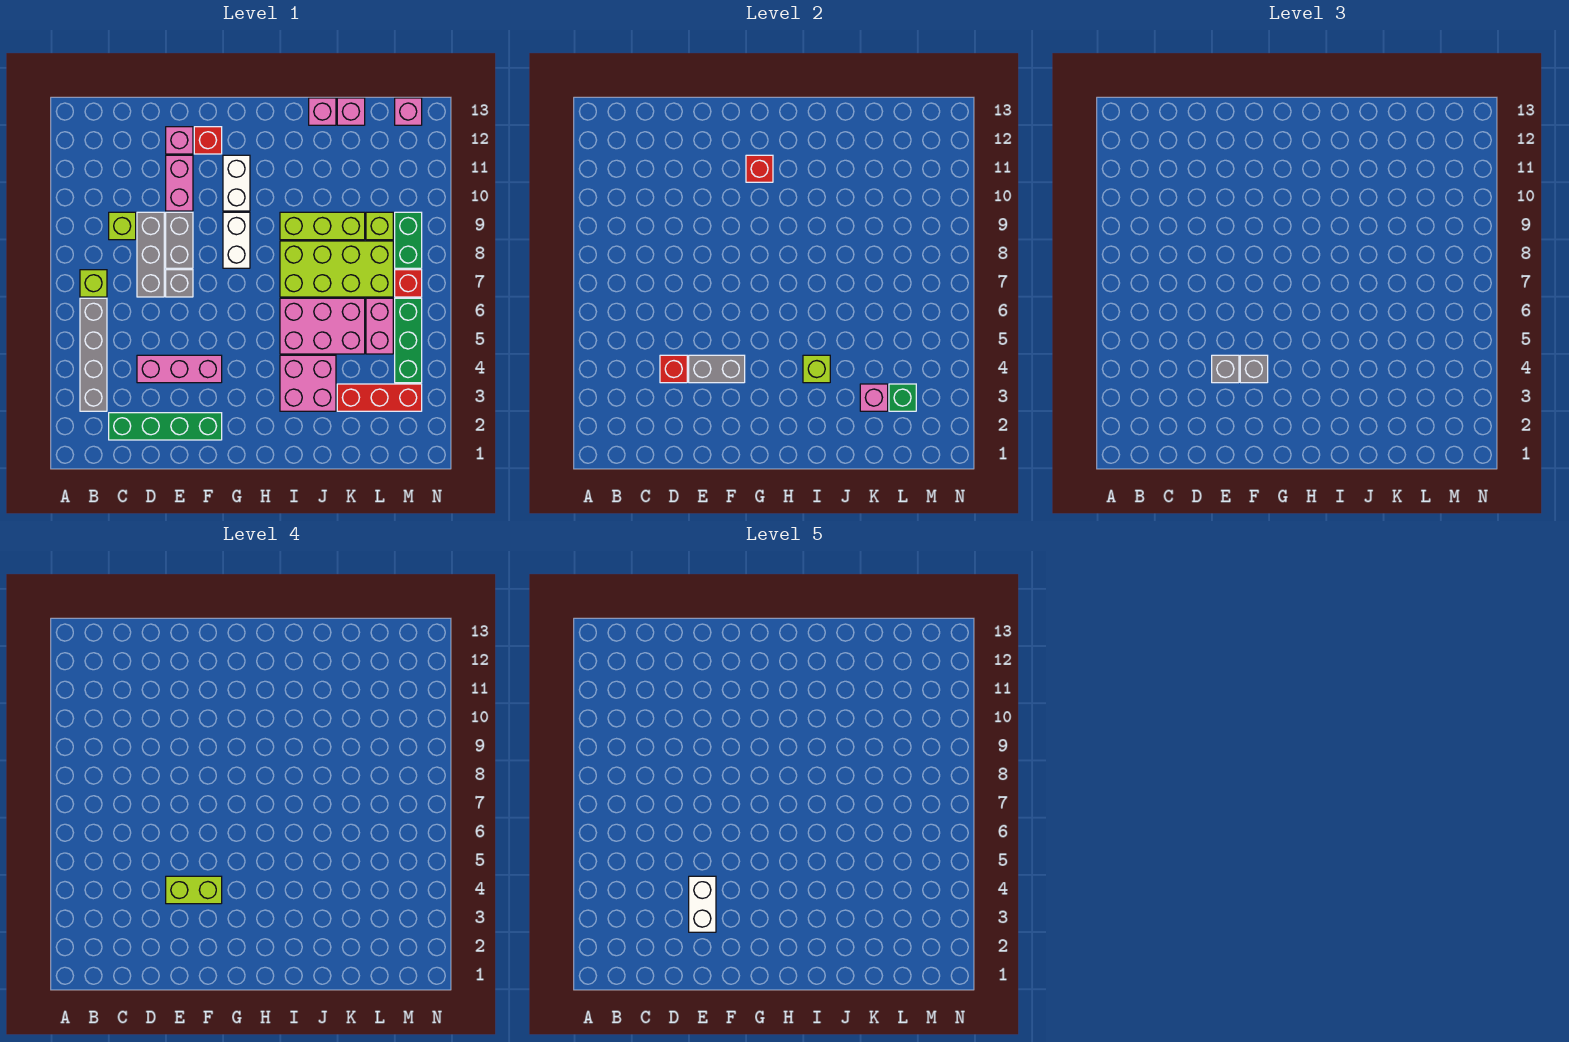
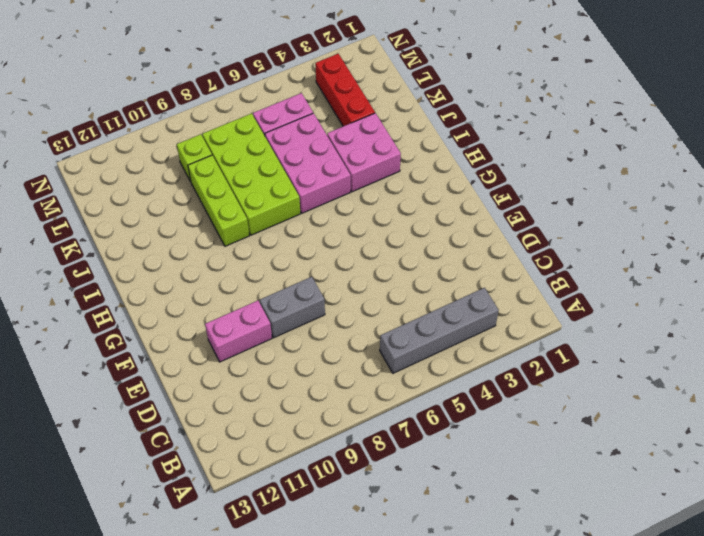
none -> lime brick B7 level 1
none -> green brick C2:F2 level 1
none -> lime brick C9 level 1
none -> pink brick D4:F4 level 1

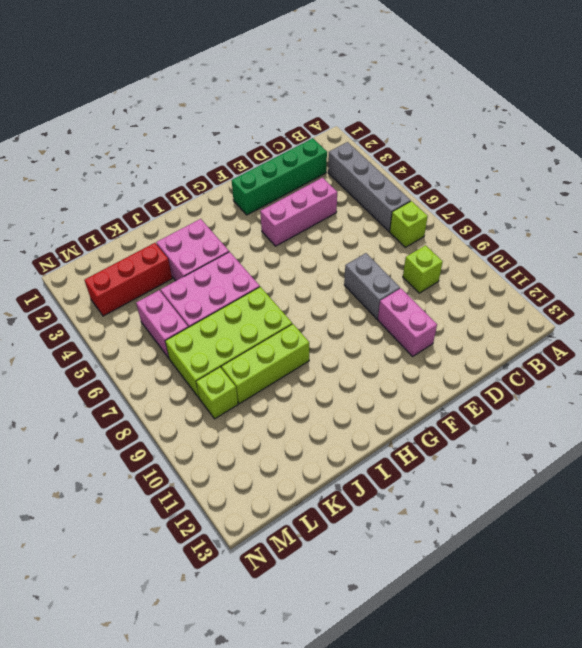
none -> grey brick D7:D9 level 1
none -> grey brick E7 level 1
none -> pink brick E12 level 1
none -> red brick F12 level 1

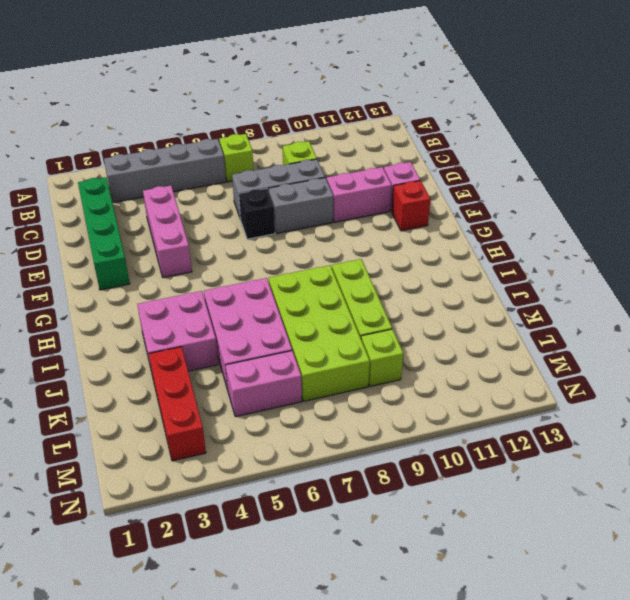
black brick E7 level 1 -> grey brick E7 level 1
none -> white brick G8:G9 level 1
none -> white brick G10:G11 level 1
none -> pink brick J13 level 1
none -> pink brick K13 level 1

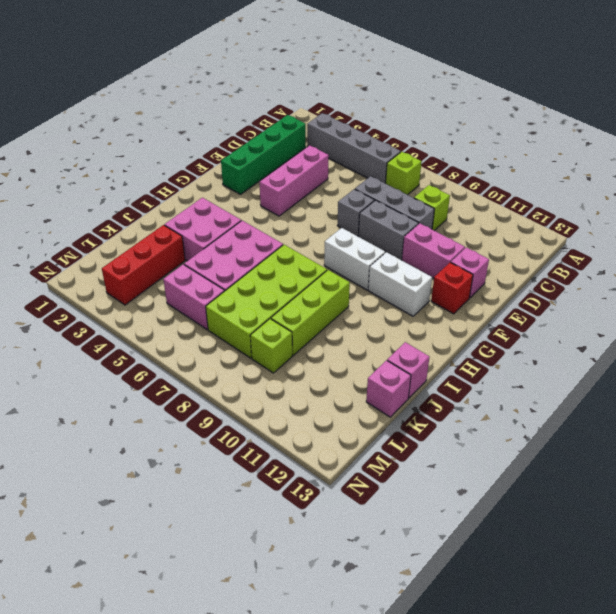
none -> green brick M4:M6 level 1
none -> red brick M7 level 1
none -> green brick M8:M9 level 1
none -> pink brick M13 level 1

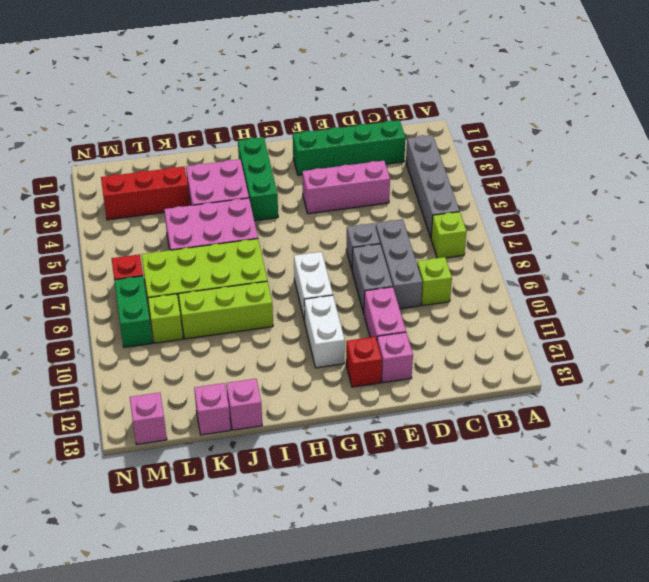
green brick H2:H4 level 1 -> green brick M4:M6 level 1
none -> pink brick L5:L6 level 1
none -> red brick D4 level 2
none -> grey brick E4:F4 level 2
none -> red brick G11 level 2

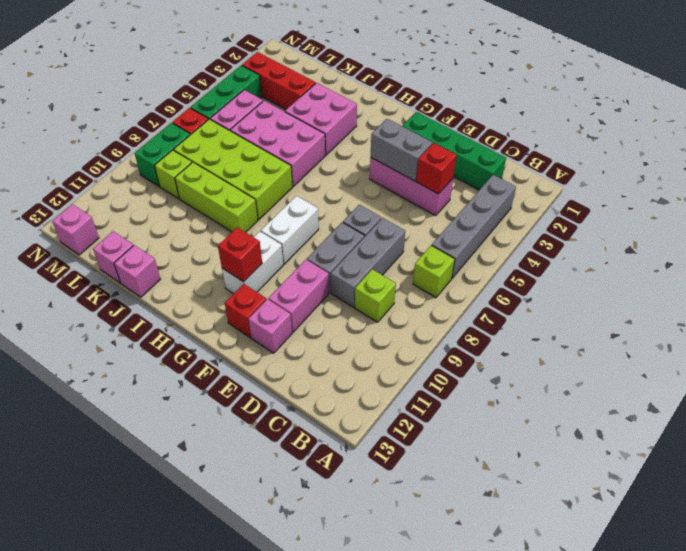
none -> lime brick I4 level 2
none -> pink brick K3 level 2
none -> green brick L3 level 2
none -> grey brick E4 level 3

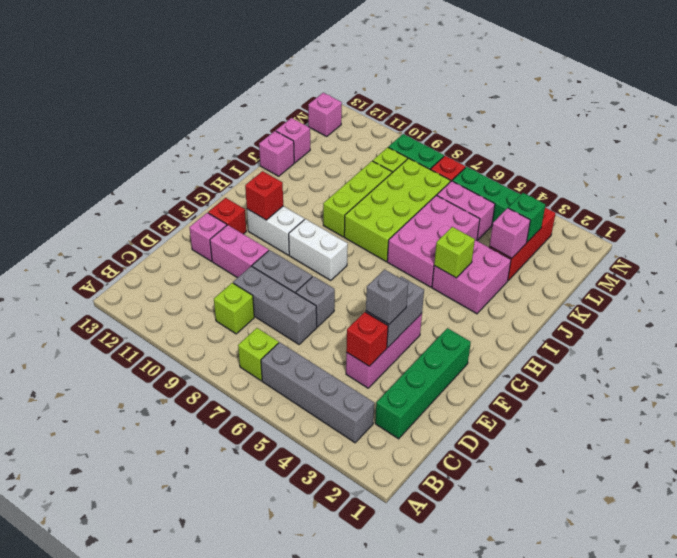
none -> grey brick F4 level 3
none -> lime brick E4:F4 level 4
none -> white brick E3:E4 level 5

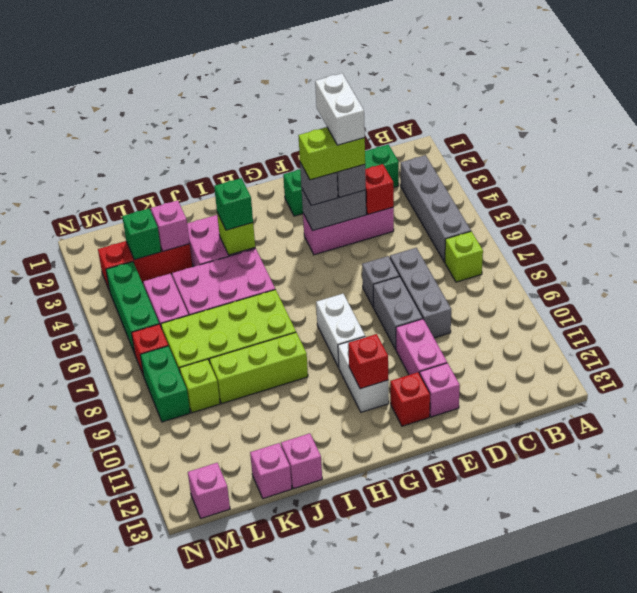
green brick I4 level 3 -> none
none -> lime brick C9 level 1

